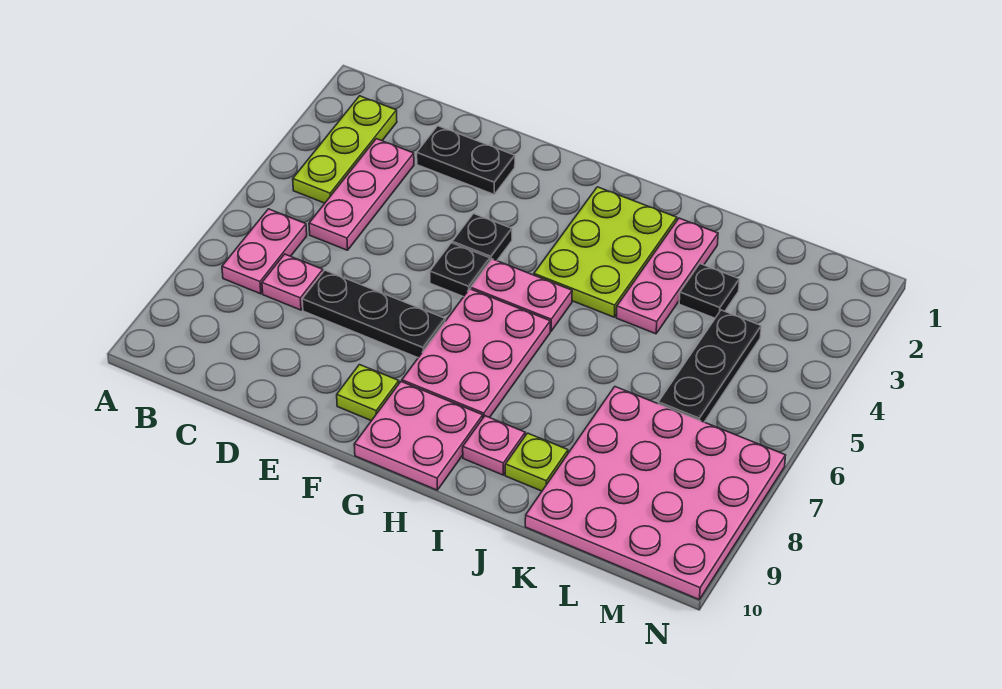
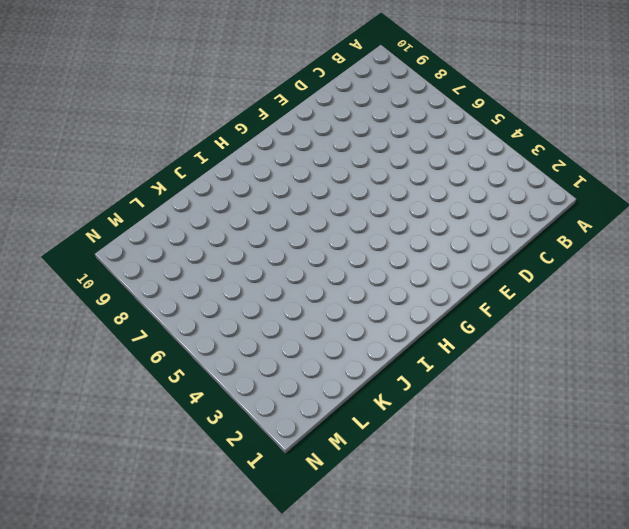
none -> lime plate B2:B4 level 1
none -> pink plate B6:B7 level 1
none -> pink plate C3:C5 level 1

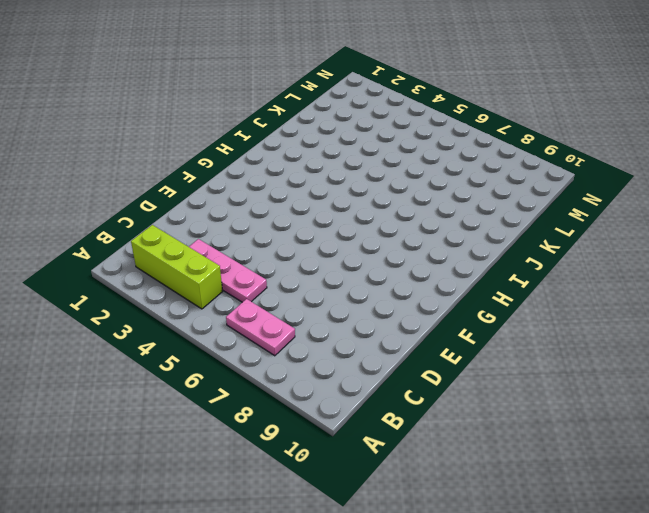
lime brick B2:B4 level 1 -> lime plate B2:B4 level 1
none -> pink plate C7 level 1
none -> black plate D2:E2 level 1
none -> black plate D7:F7 level 1

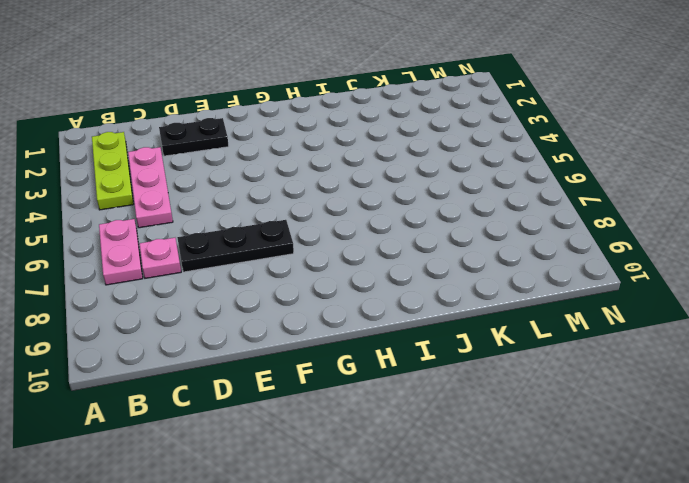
none -> black plate F4 level 1
none -> black plate F5 level 1
none -> lime plate F9 level 1

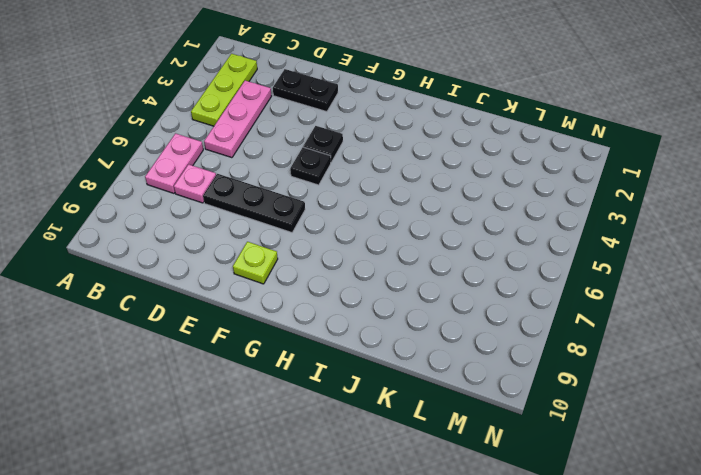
none -> pink plate G5:H5 level 1
none -> pink plate G6:H8 level 1
none -> pink plate G9:H10 level 1

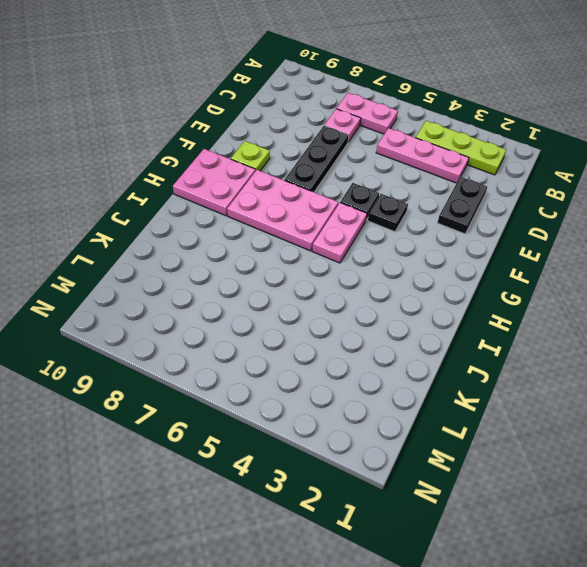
none -> lime plate H2:I4 level 1
none -> pink plate I9 level 1
none -> pink plate J2:J4 level 1

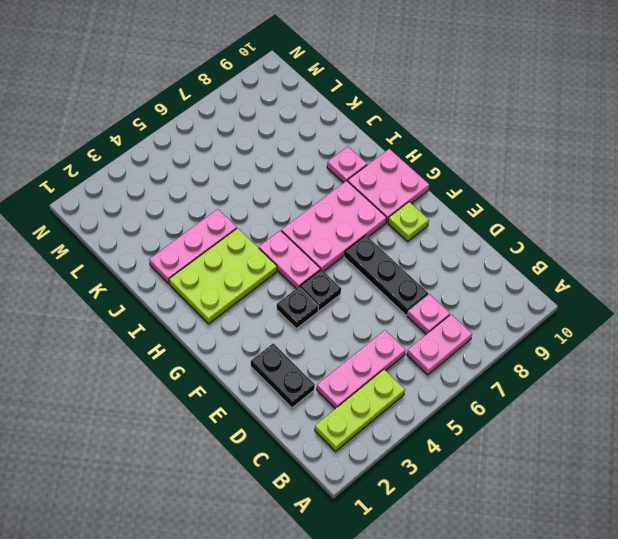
none -> lime plate J9 level 1
none -> black plate K3 level 1
none -> pink plate K7:N10 level 1

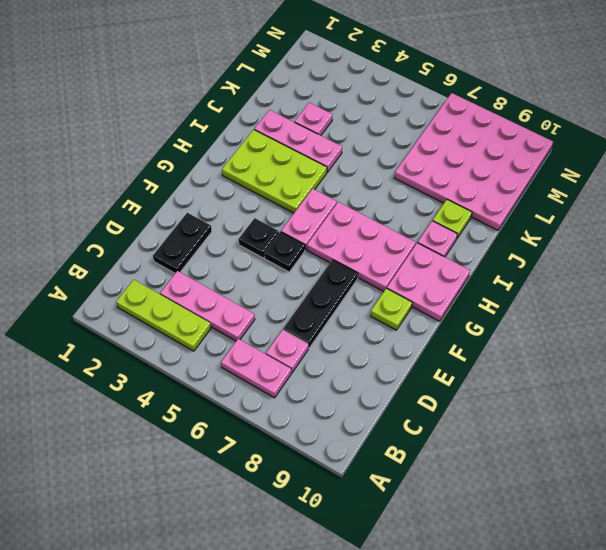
pink plate K3 level 1 -> black plate K3 level 1
none -> black plate L4:L6 level 1

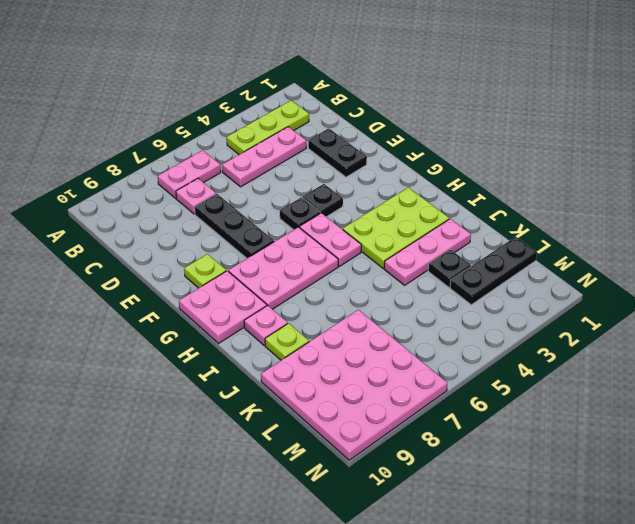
black plate L1:L3 level 1 -> black plate L4:L6 level 1

